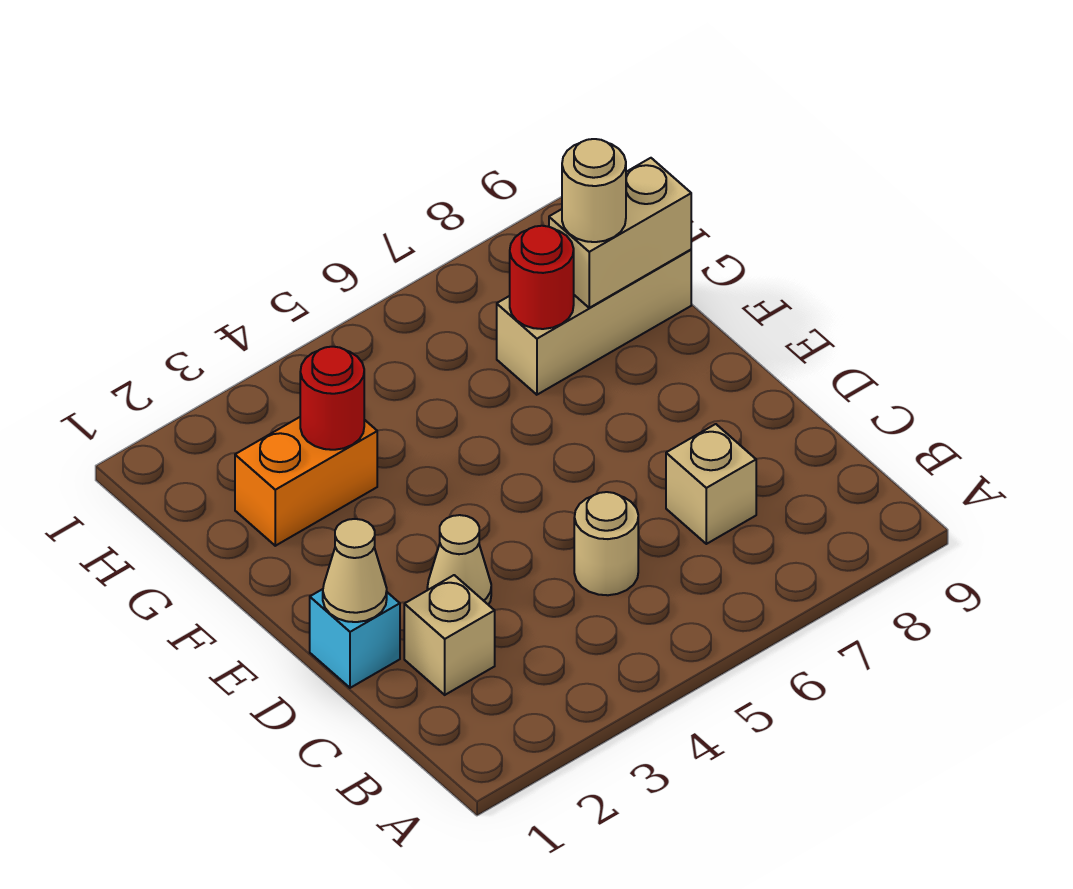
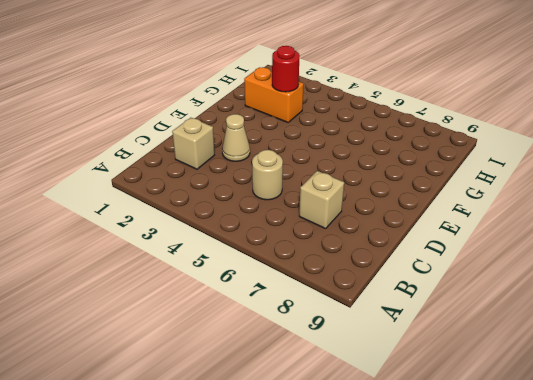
none -> cyan brick D1 level 1
none -> tan brick G7:G9 level 1
none -> tan cone D1 level 2

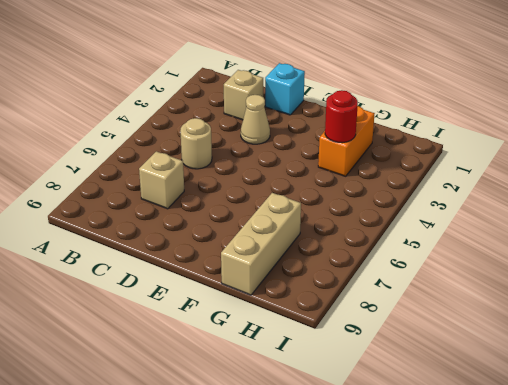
none -> tan cone D1 level 2
none -> red round brick G7 level 2
none -> tan brick G8:G9 level 2

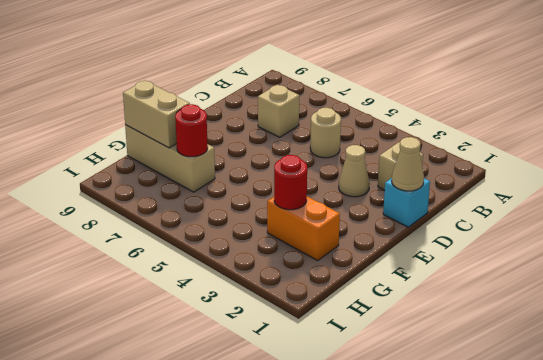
none -> tan round brick G8 level 3

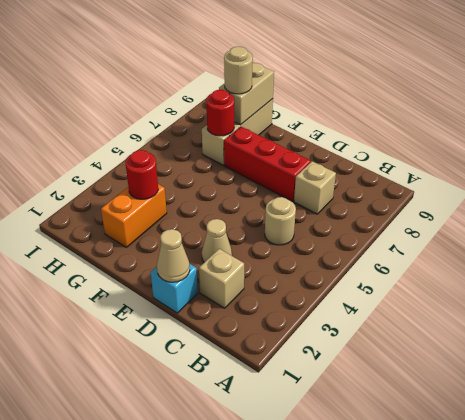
red brick D7:F7 level 1 -> none

